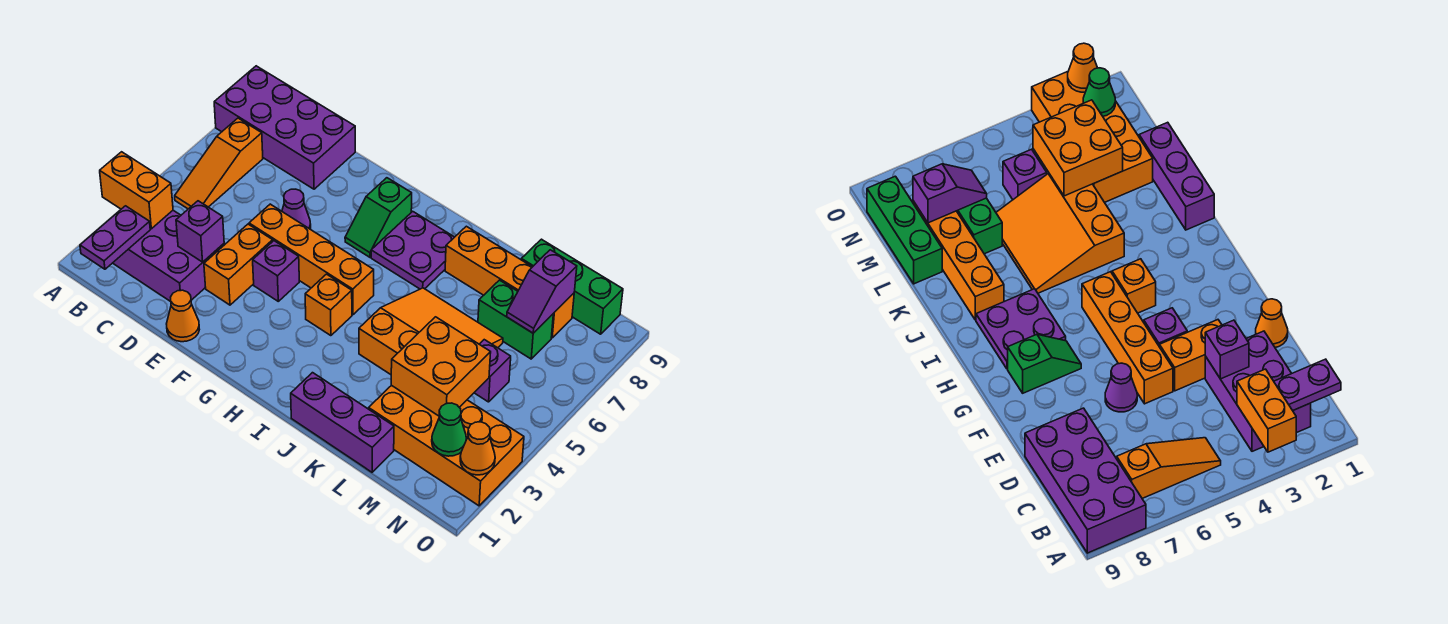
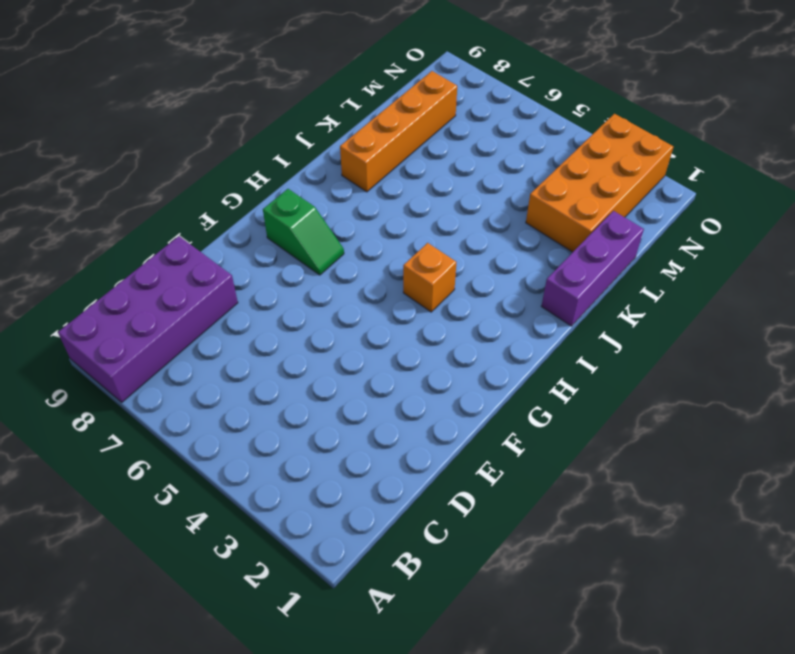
none -> purple brick B2:D3 level 1
none -> orange slope B5:B7 level 1 top 7
none -> orange cone E1 level 1

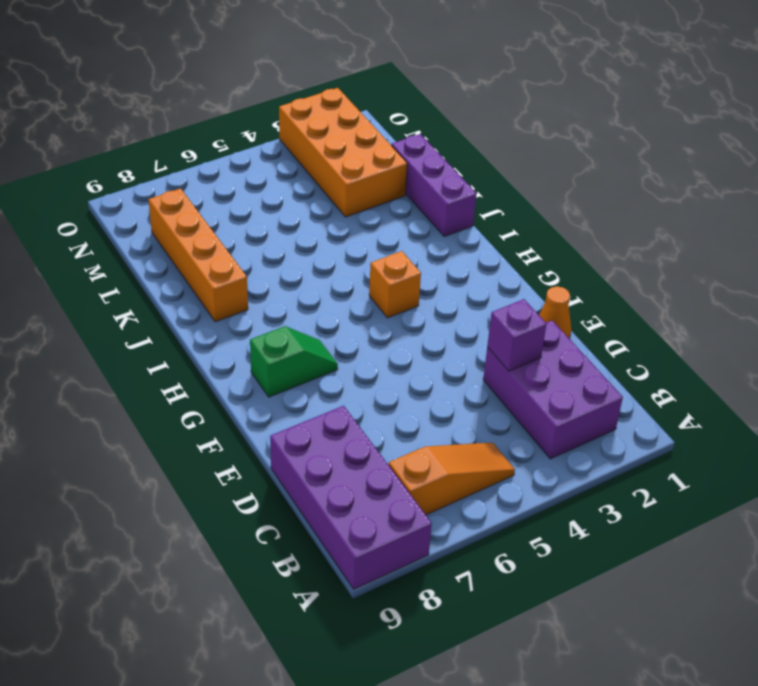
none -> orange brick E3:E4 level 1
none -> orange brick E5:H5 level 1
none -> purple cone E6 level 1

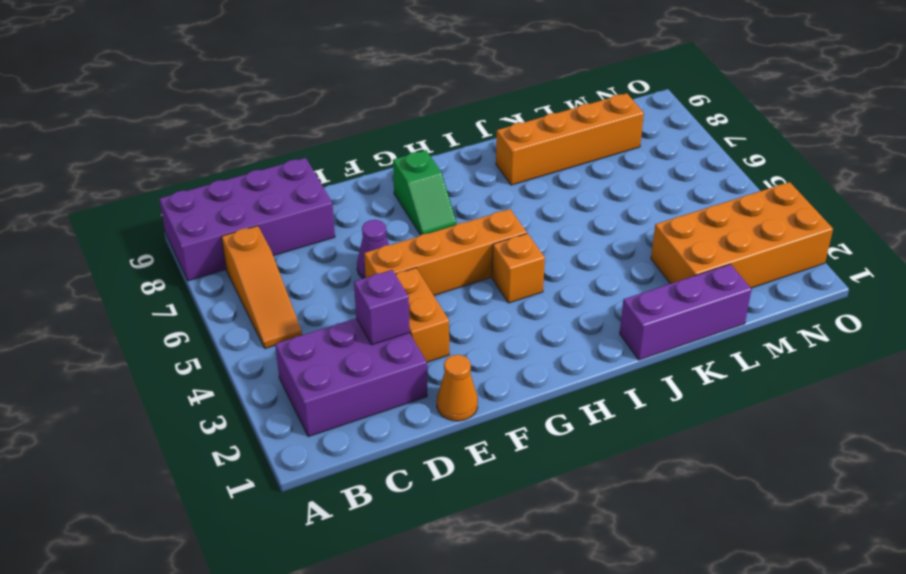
none -> purple brick F4 level 1
none -> purple plate H7:I8 level 1
none -> orange slope J4:L6 level 1 top 4

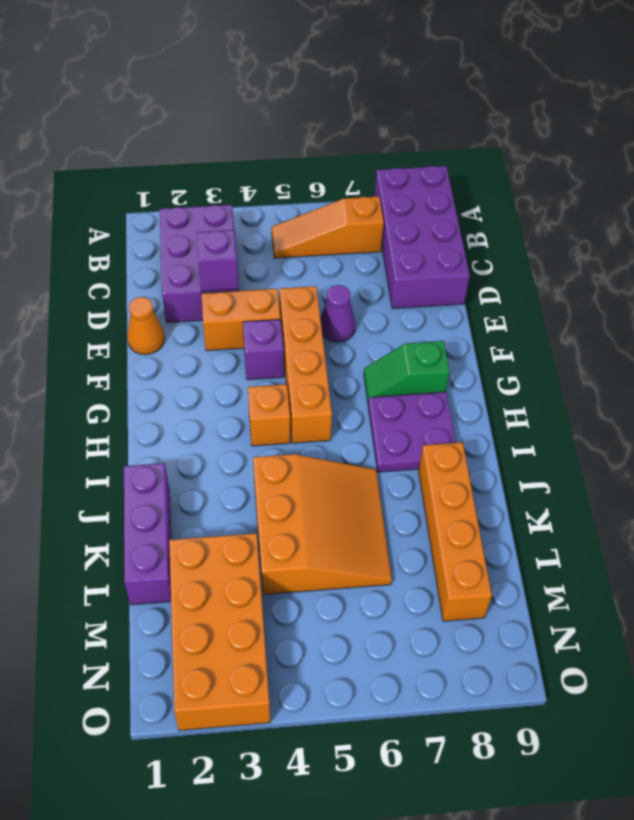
none -> green brick L7:M7 level 1
none -> green brick L9:N9 level 1
none -> purple brick M5 level 1

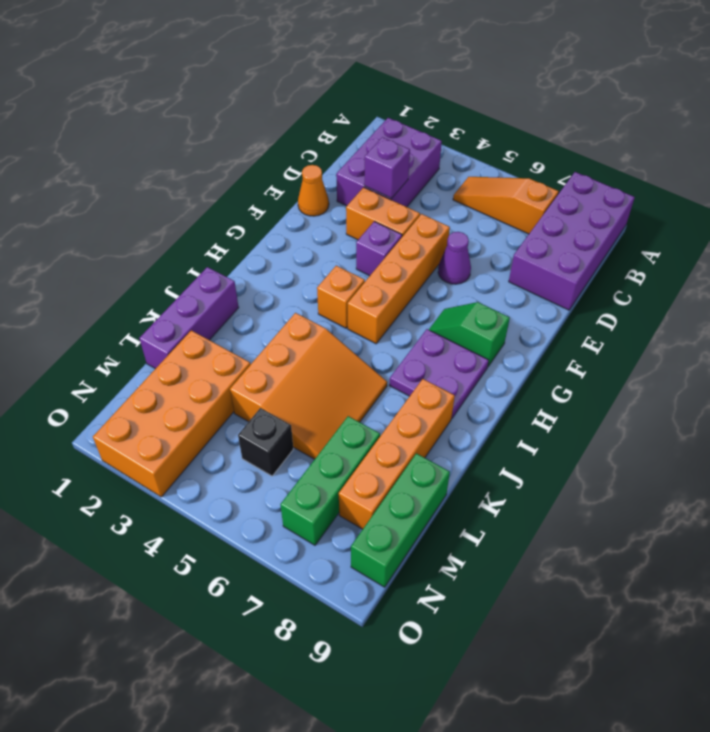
green brick L7:N7 level 1 -> green brick L7:M7 level 1
black brick M5 level 1 -> purple brick M5 level 1
none -> orange brick A3:B3 level 2
none -> purple plate B1:B2 level 2
none -> orange brick L3:M4 level 2

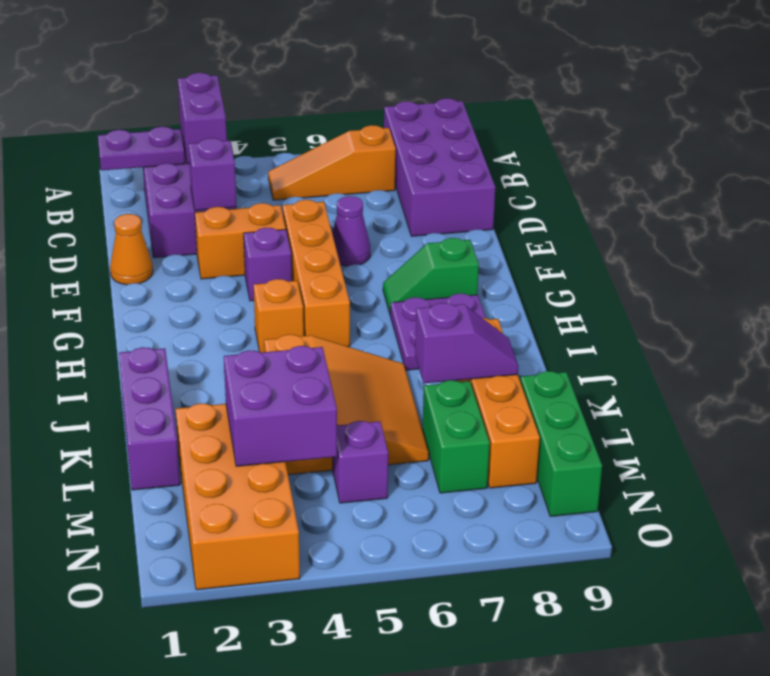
purple brick A3:B3 level 2 -> orange brick A3:B3 level 2
purple slope K7:K8 level 2 top 7 -> purple slope M7:M8 level 2 top 8
purple brick L3:M4 level 2 -> orange brick L3:M4 level 2
none -> green cone N2 level 2
none -> orange cone O2 level 2

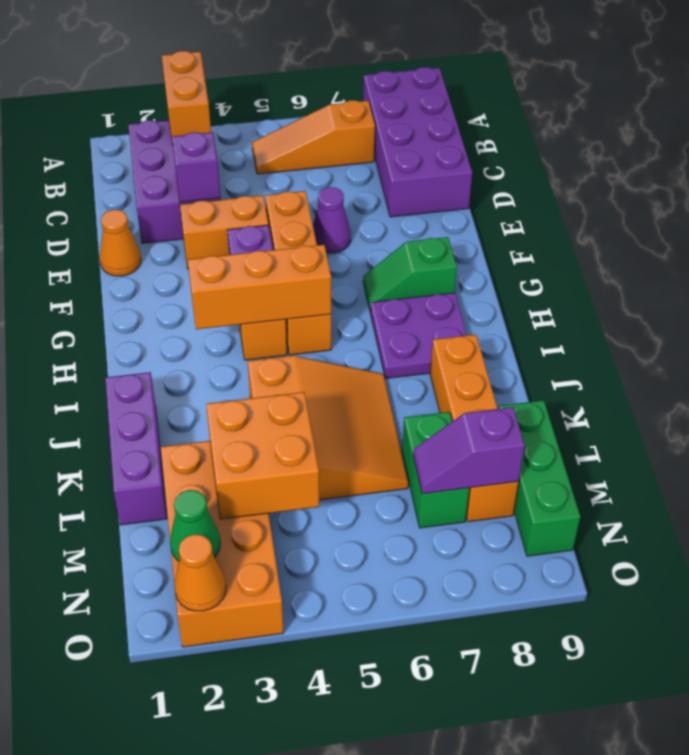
orange brick H3:H5 level 2 -> none
none -> purple brick M5 level 1
none -> purple plate B1:B2 level 2

